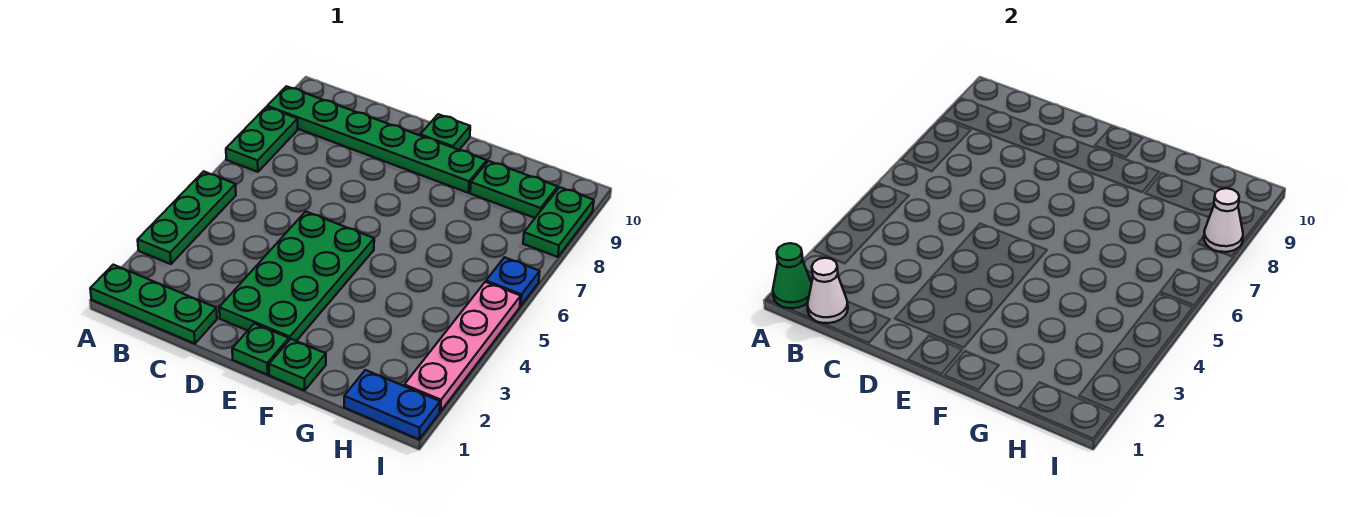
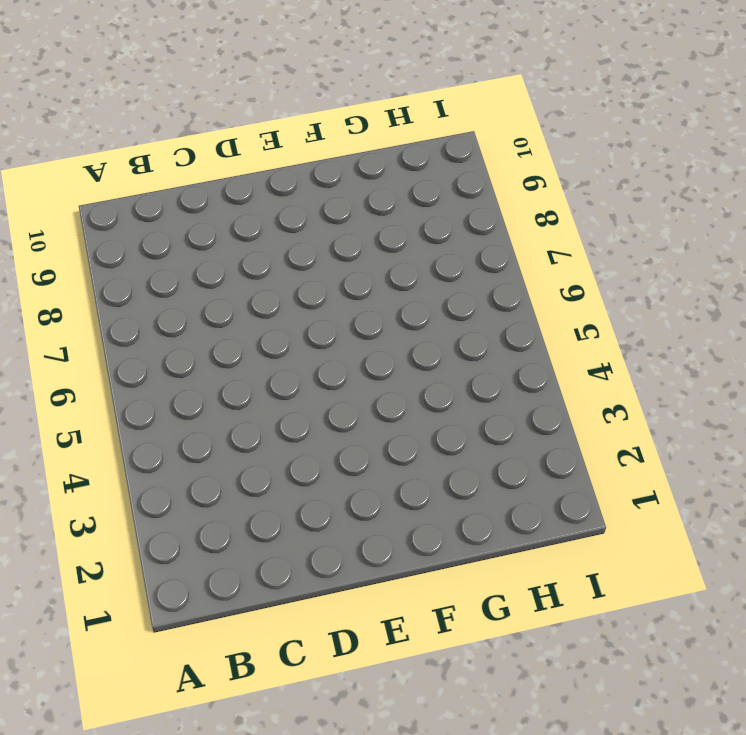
none -> green plate A1:C1 level 1
none -> green plate A3:A5 level 1
none -> green plate A7:A8 level 1

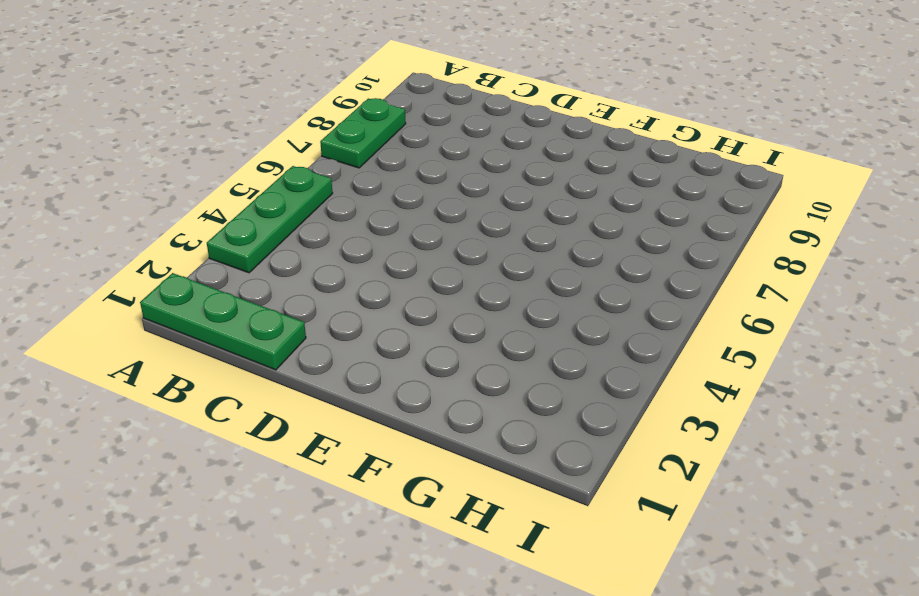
none -> green plate A9:F9 level 1
none -> green plate D2:E5 level 1
none -> green plate E1 level 1

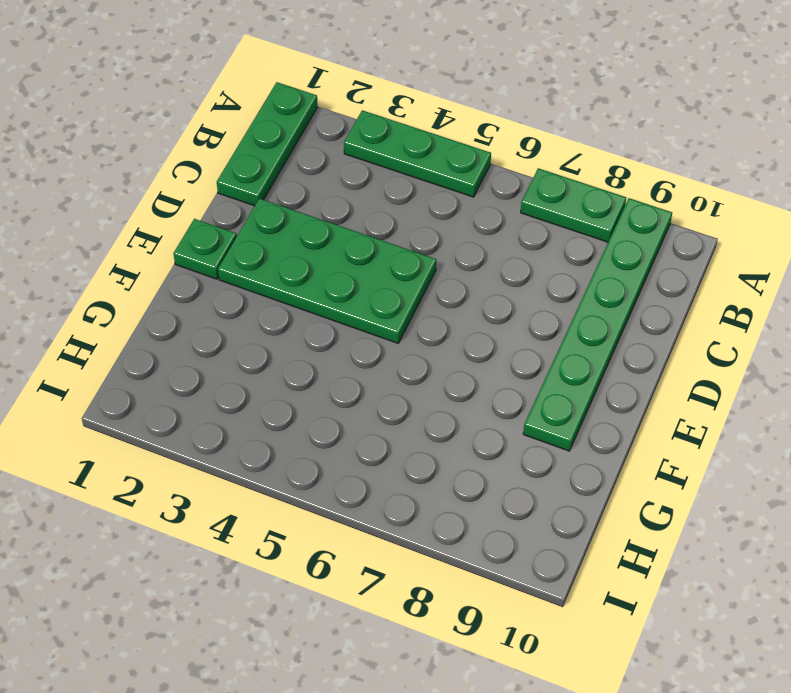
none -> green plate E10 level 1
none -> green plate F1 level 1
none -> green plate G9:H9 level 1

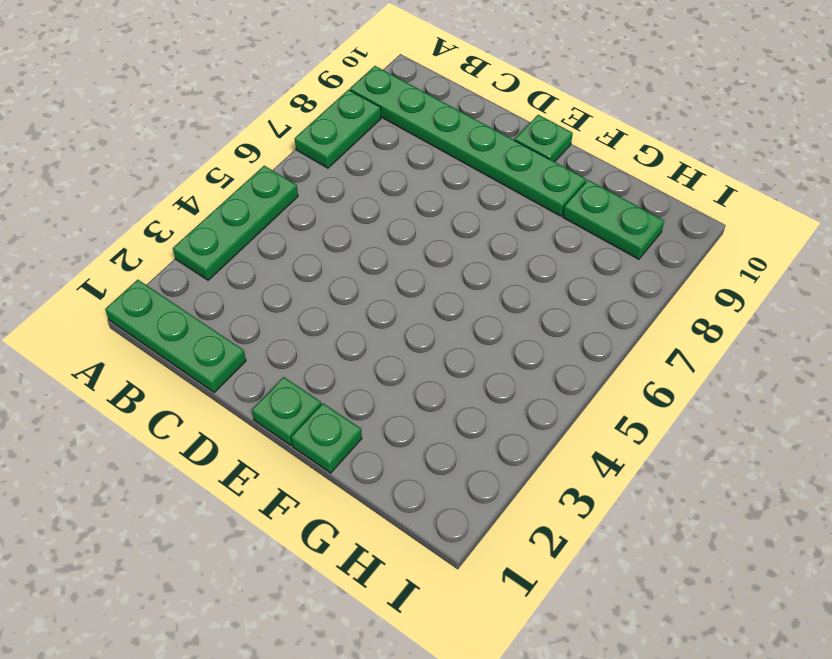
none -> green plate D2:E5 level 1
none -> blue plate H1:I1 level 1
none -> pink plate I2:I5 level 1

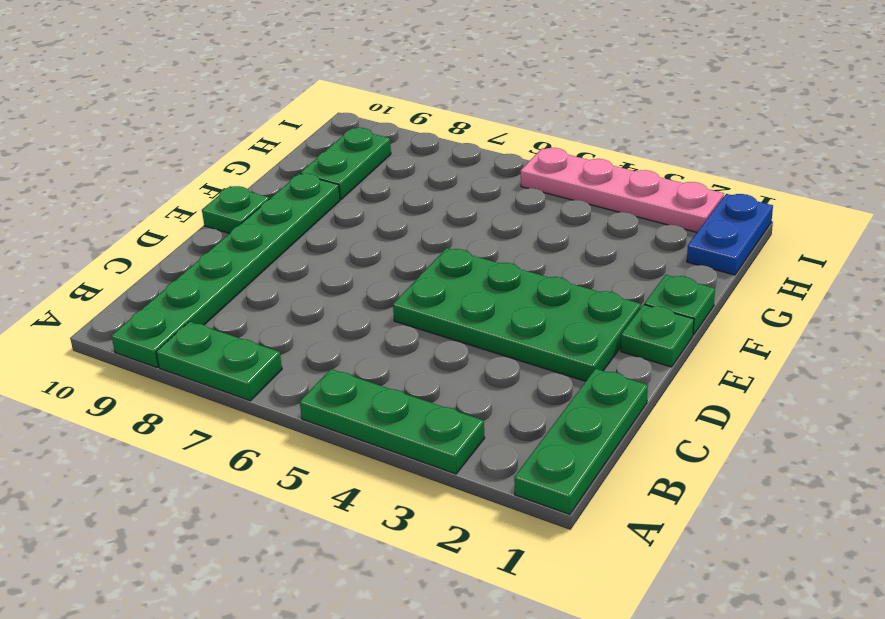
none -> blue plate I6 level 1
none -> green plate I8:I9 level 1
none -> green cone A1 level 2

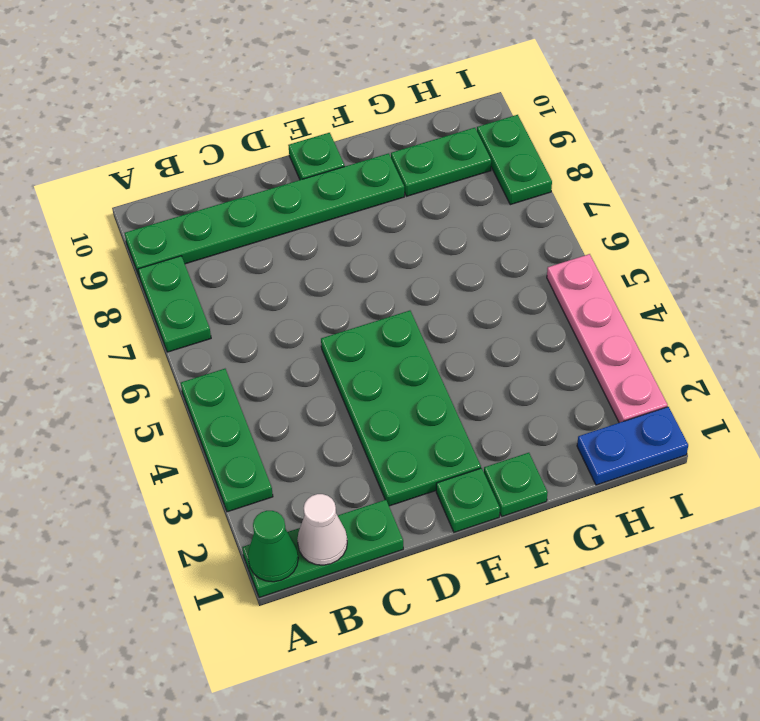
none -> blue plate I6 level 1
none -> white cone I8 level 2

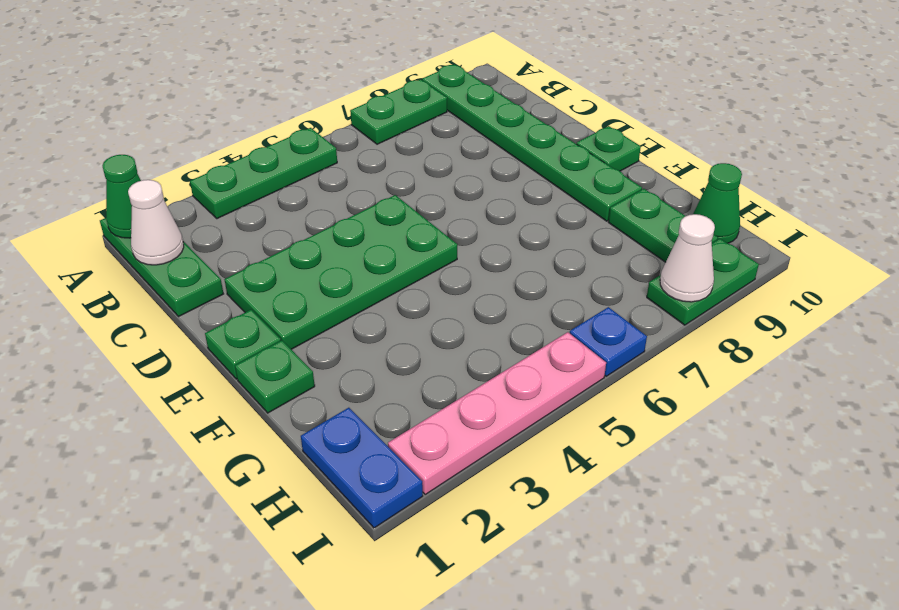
green cone H10 level 1 -> none

